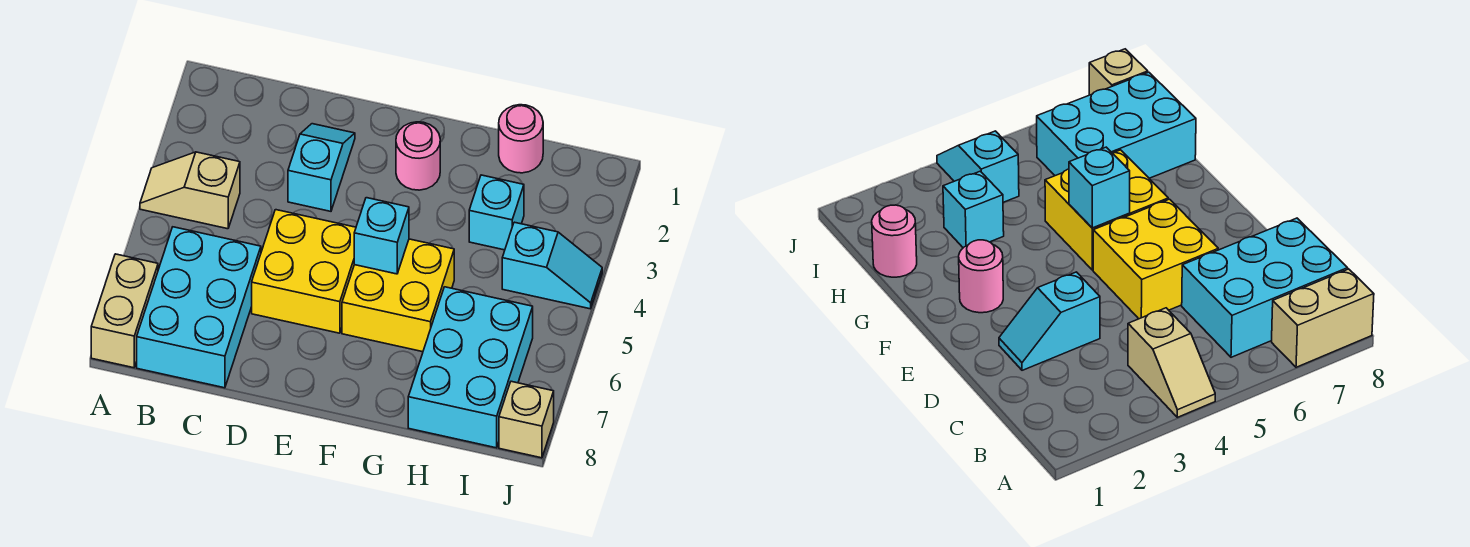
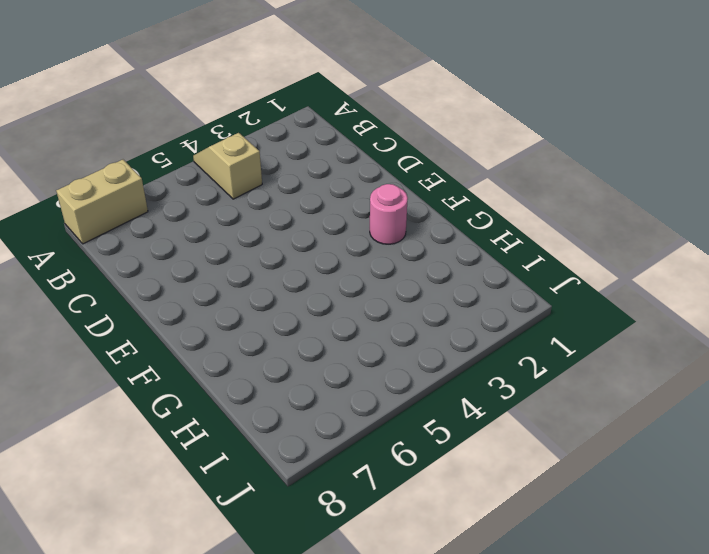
none -> cyan brick B6:C8 level 1
none -> cyan slope D2:D3 level 1 top 3
none -> yellow brick D5:E6 level 1

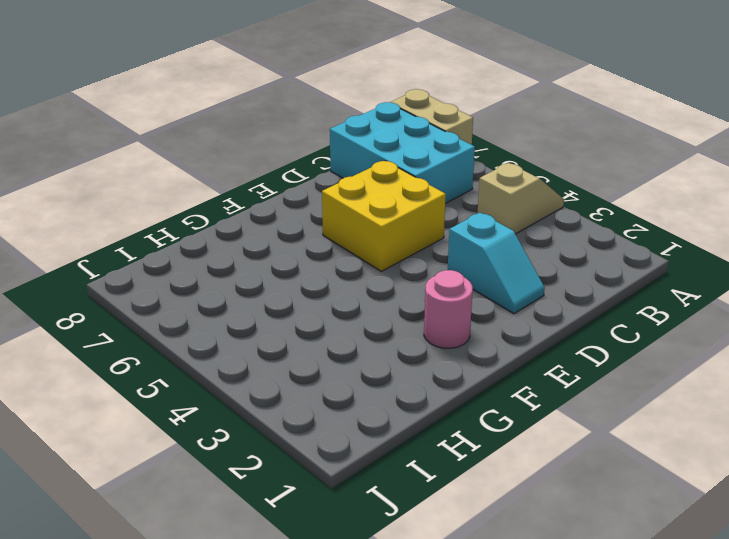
none -> yellow brick F5:G6 level 1
none -> pink round brick H1 level 1
none -> cyan brick H3 level 1

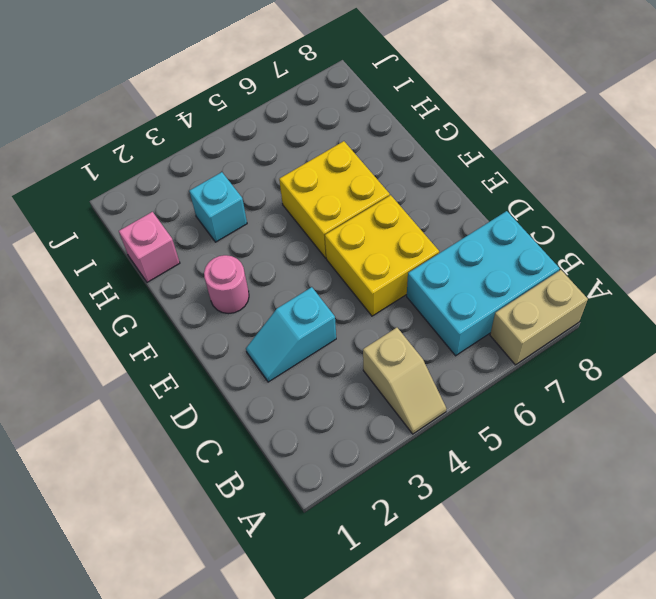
pink brick H1 level 1 -> pink round brick H1 level 1
none -> cyan brick H6:I8 level 1
none -> cyan slope I4:J4 level 1 top I
none -> tan brick J8 level 1

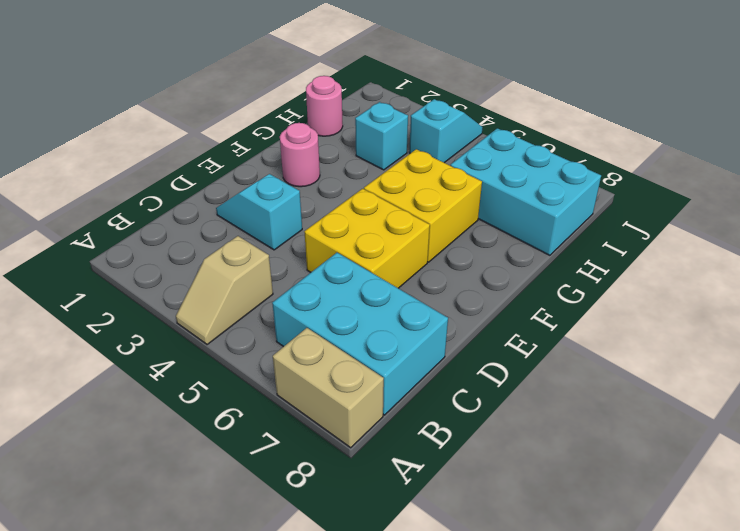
none -> tan brick J8 level 1
none -> cyan brick F5 level 2

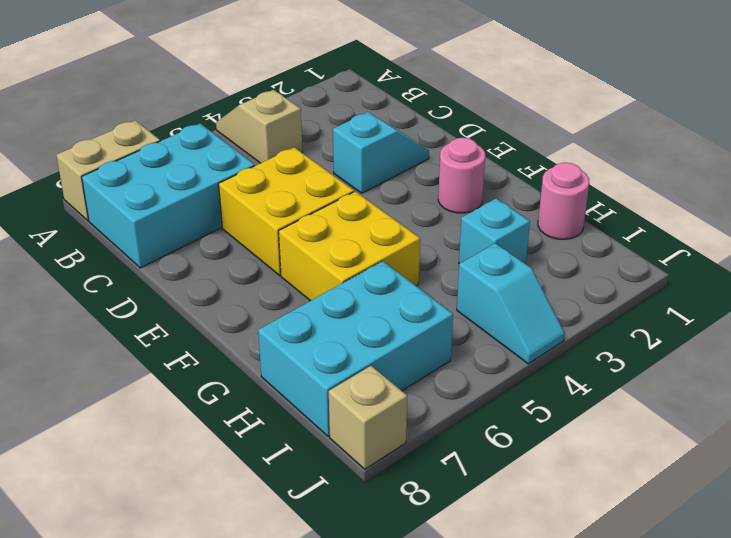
none -> cyan brick F5 level 2

